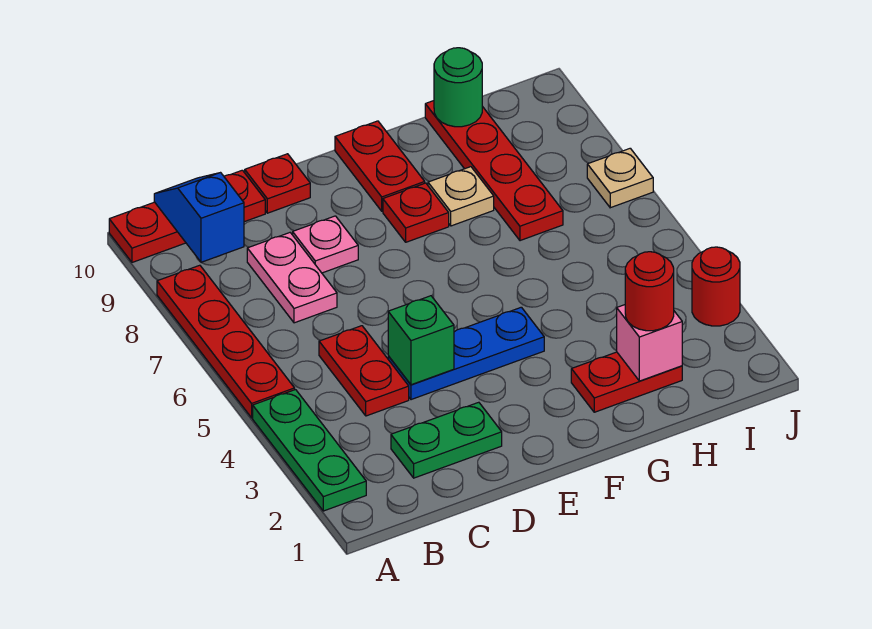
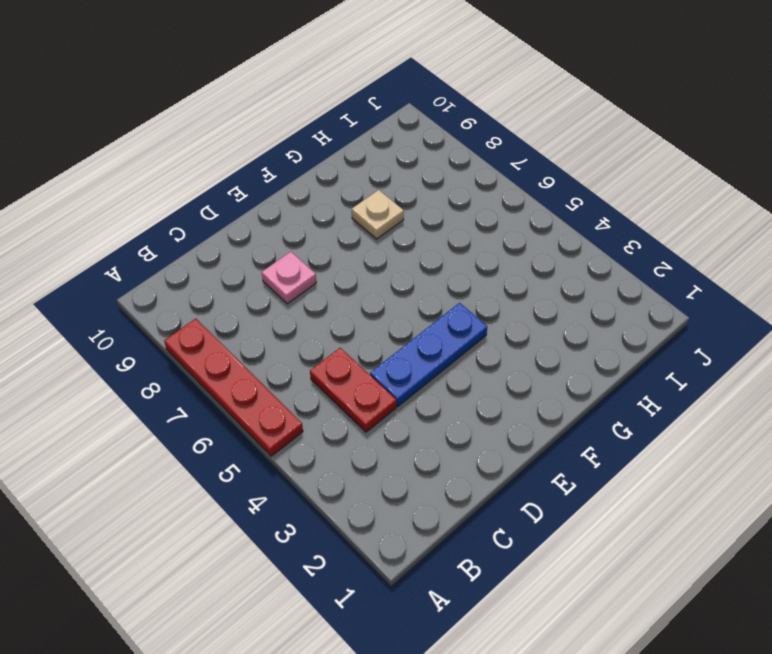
none -> green plate A2:A4 level 1
none -> red plate A10:C10 level 1
none -> green plate C2:D2 level 1

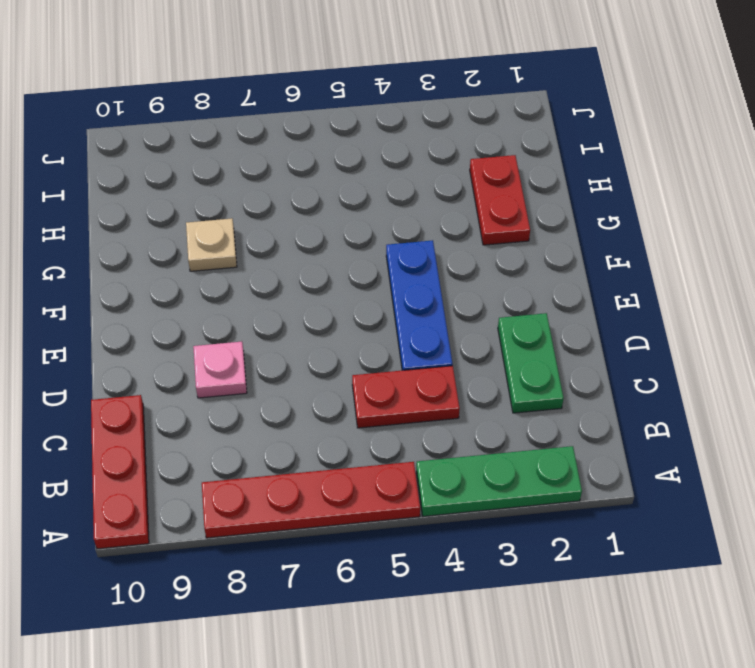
none -> pink plate C7:C8 level 1
none -> red plate D10 level 1
none -> red plate F8 level 1

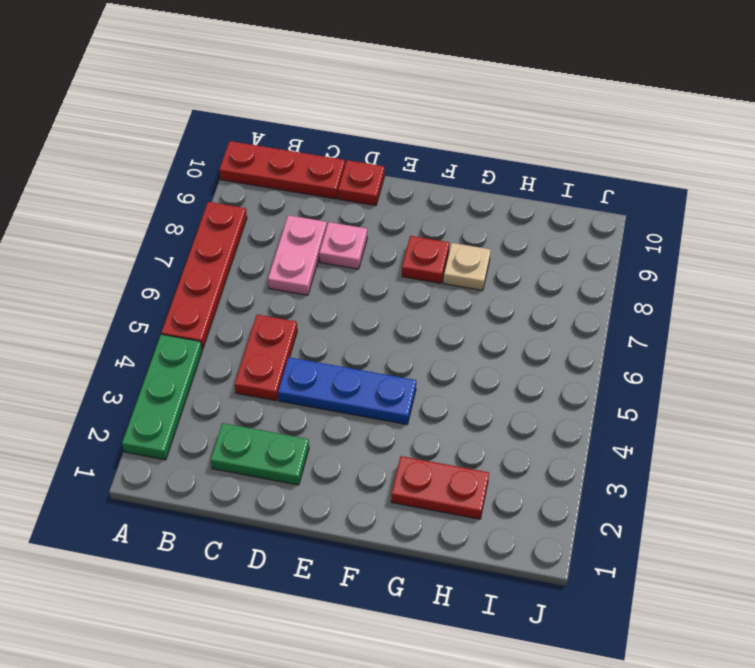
none -> red plate F9:F10 level 1
none -> red plate H7:H10 level 1
none -> red round brick J3 level 1

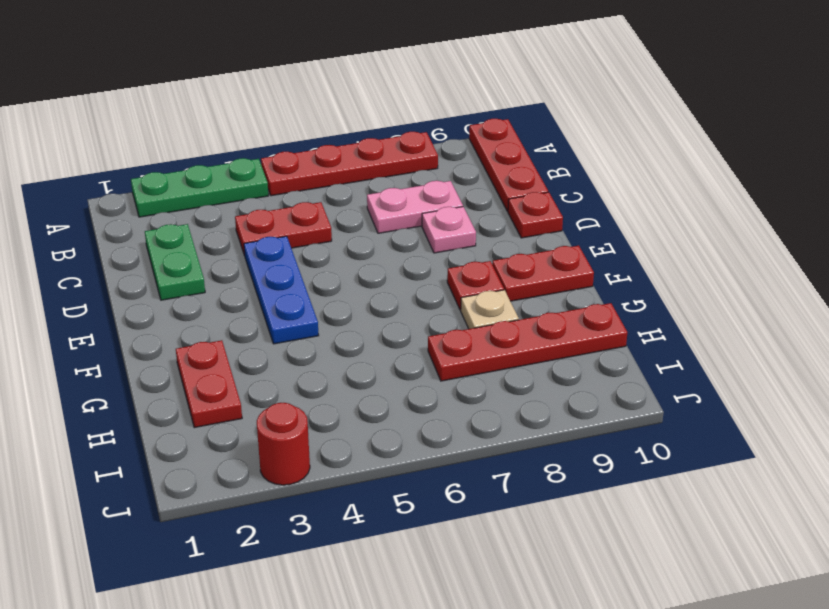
none -> tan plate J7 level 1
none -> blue slope B9:B10 level 2 top 9
none -> green brick D4 level 2

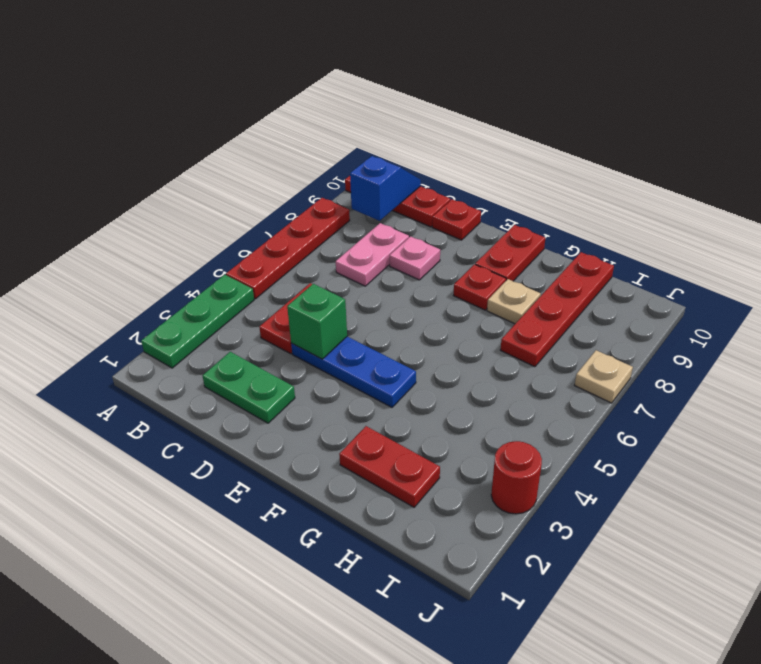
none -> pink brick H2 level 2
none -> green round brick H10 level 2
none -> red round brick H2 level 3

